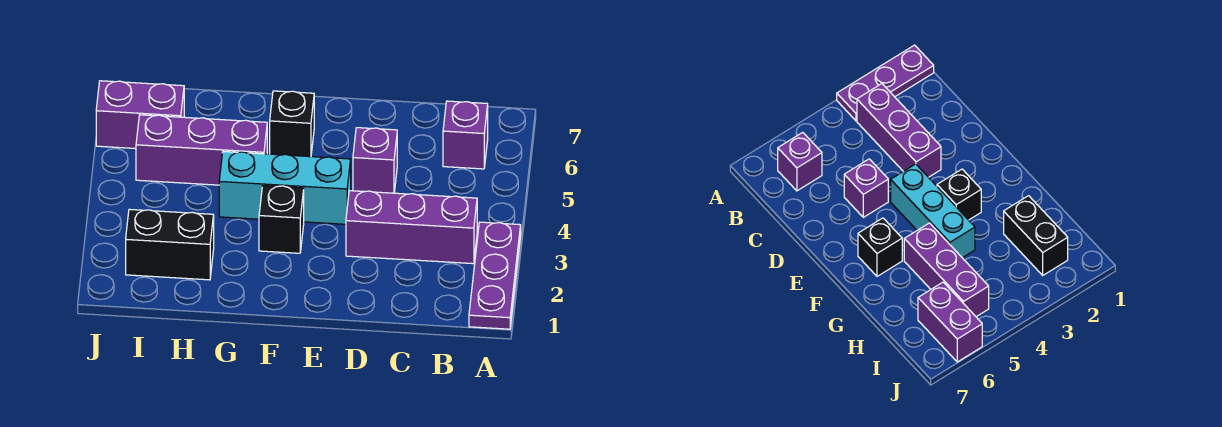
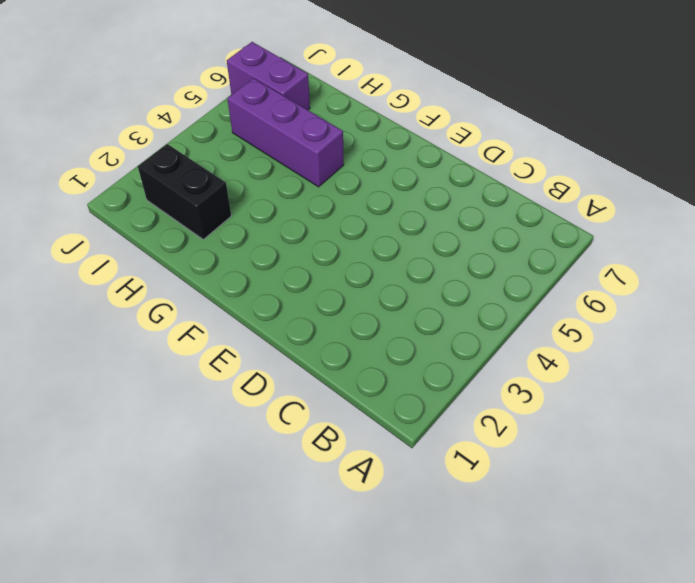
none -> purple plate A1:A3 level 1
none -> purple brick B3:D3 level 1

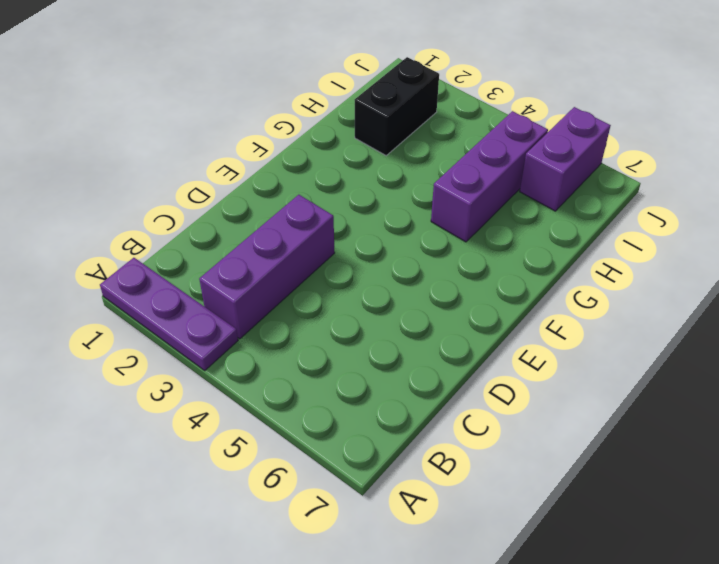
none -> purple brick B6 level 1
none -> purple brick D5 level 1

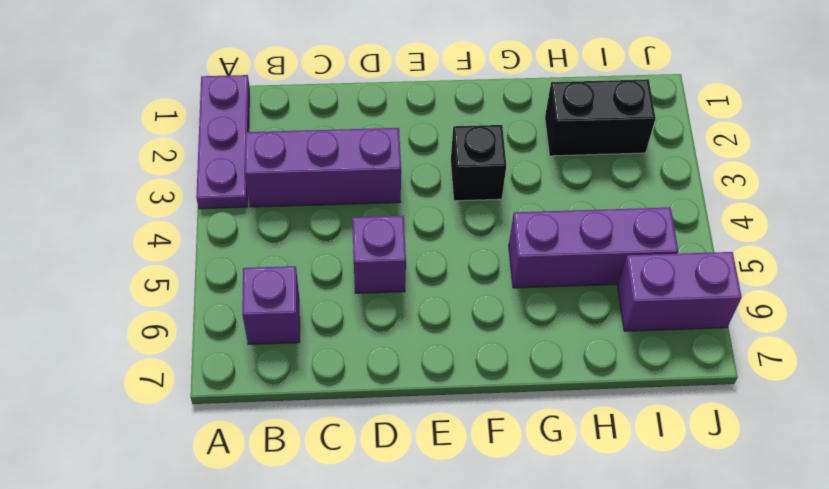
none -> cyan brick E4:G4 level 1
none -> black brick F6 level 1

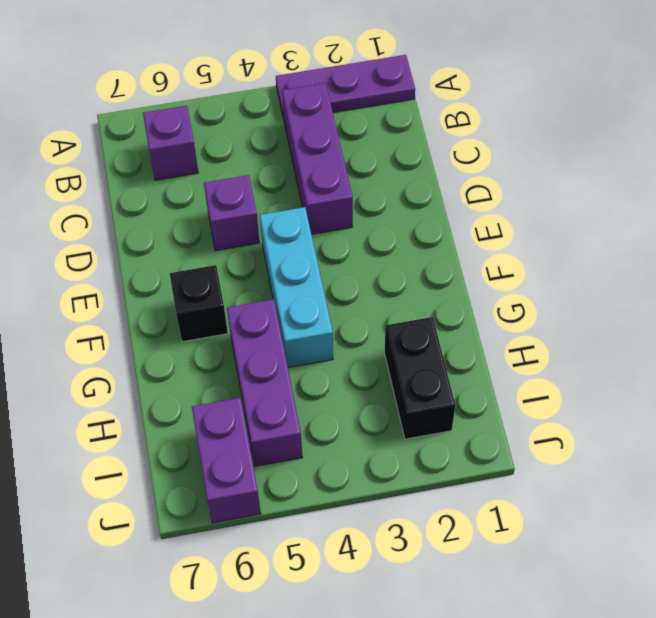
none -> black brick F3 level 1

